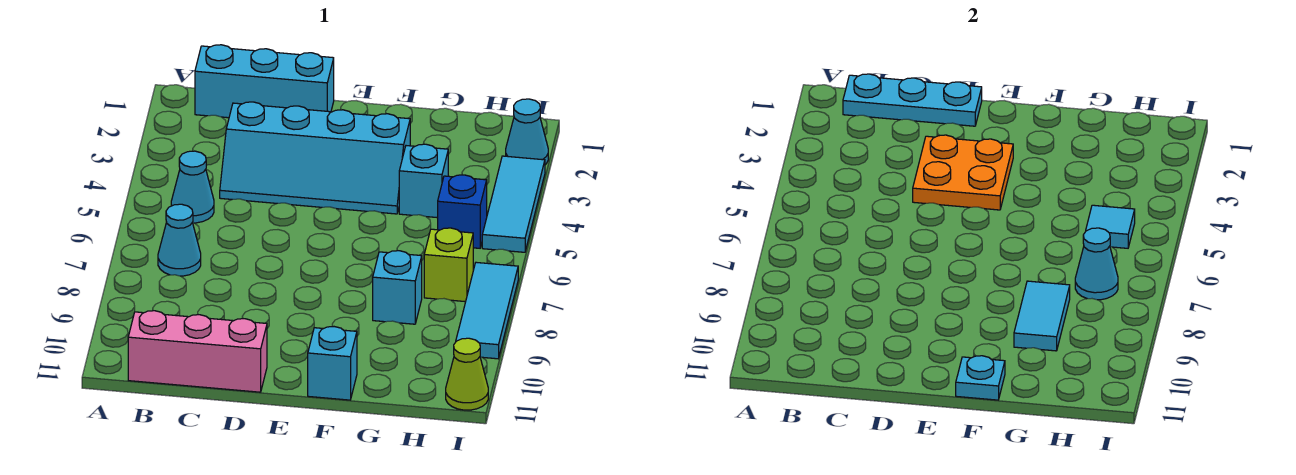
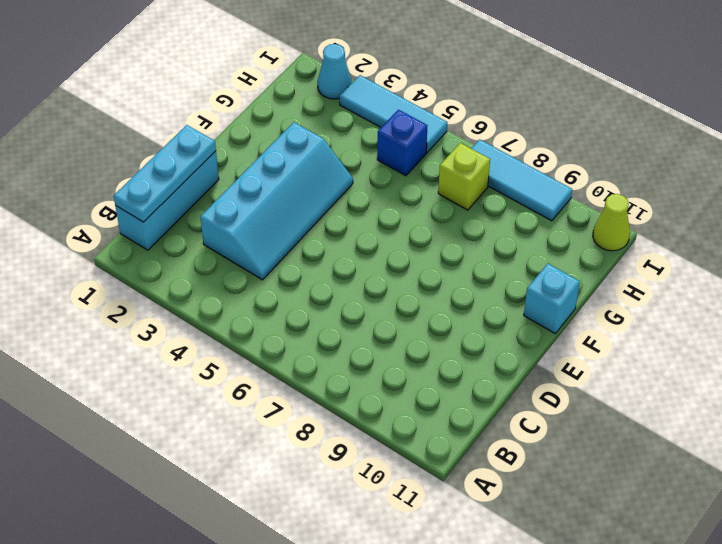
none -> cyan cone B5 level 1
none -> cyan cone B7 level 1
none -> pink brick B11:D11 level 1

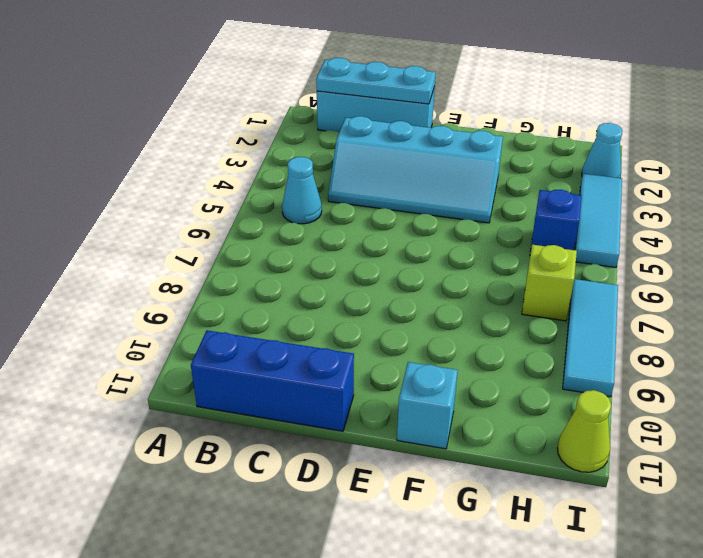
blue brick B11:D11 level 1 -> pink brick B11:D11 level 1
none -> cyan cone B7 level 1
none -> cyan brick G4 level 1
none -> cyan brick G8 level 1

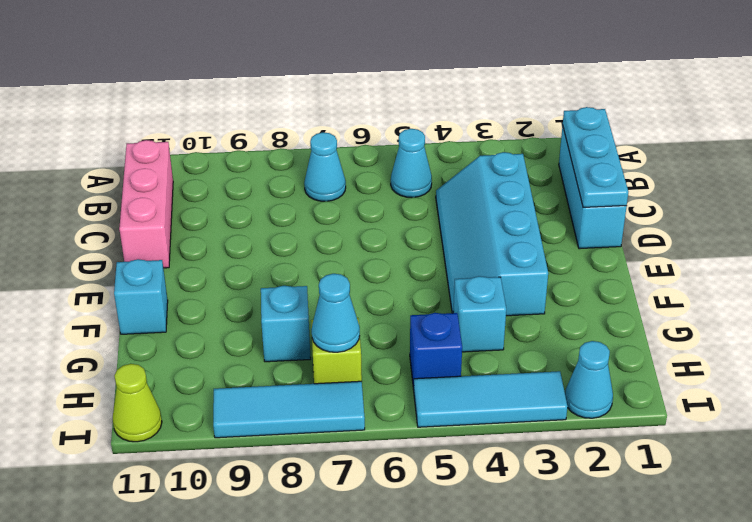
none -> orange plate D3:E4 level 2
none -> cyan plate F11 level 2
none -> cyan tile G8:G9 level 2

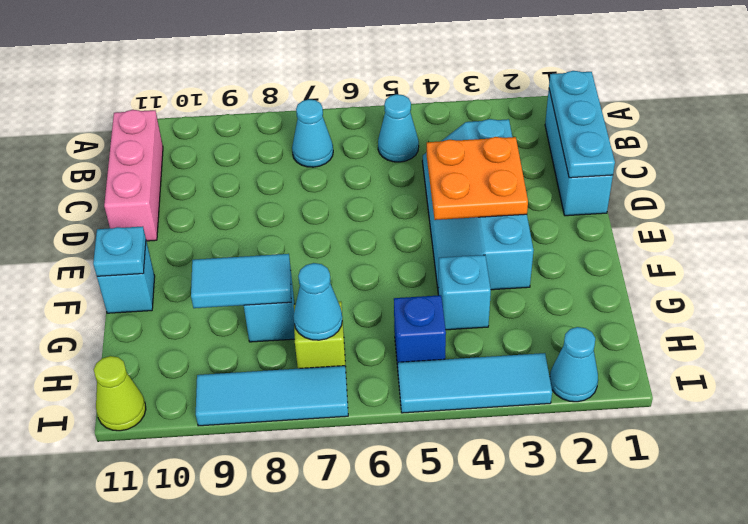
none -> cyan tile H5 level 2

